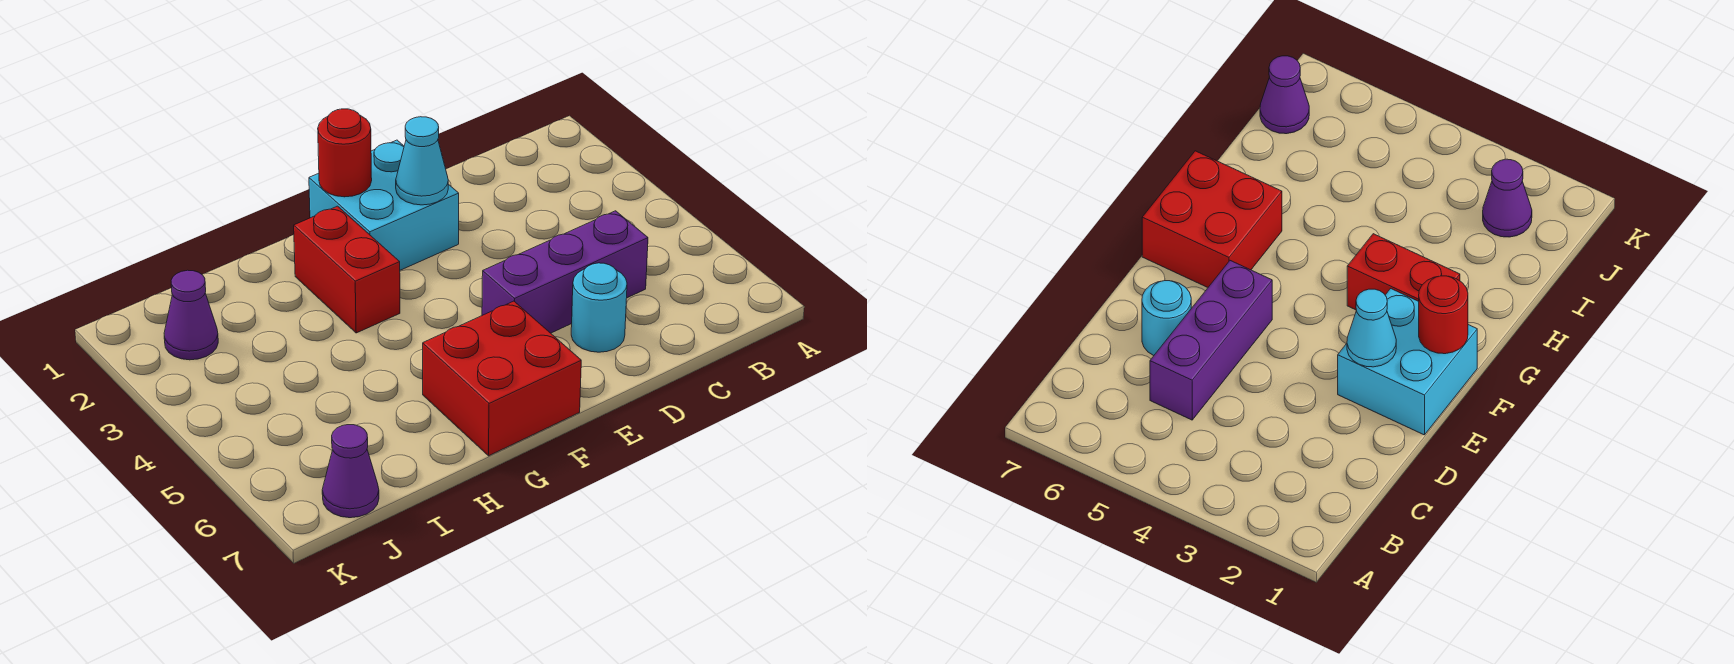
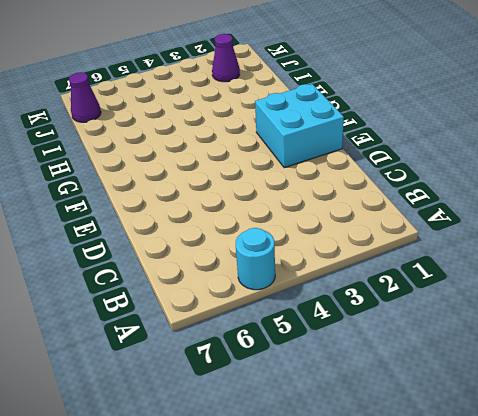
cyan round brick A5 level 1 -> cyan round brick D6 level 1
none -> purple brick C5:E5 level 1
none -> red brick F6:G7 level 1

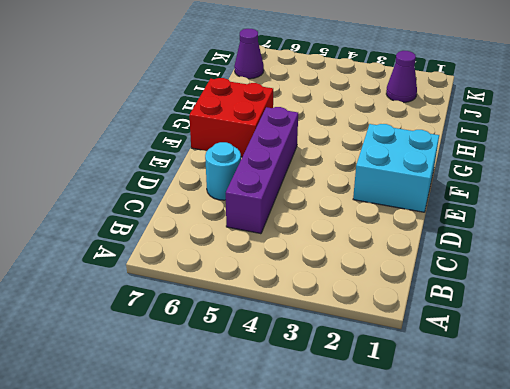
purple brick C5:F5 level 1 -> purple brick C5:E5 level 1
none -> red brick G2:G3 level 1
none -> cyan cone E2 level 2

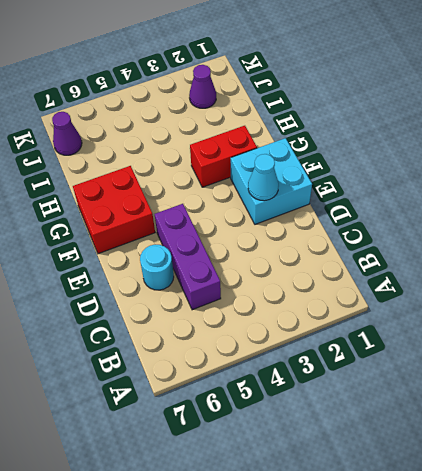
none -> red round brick F1 level 2

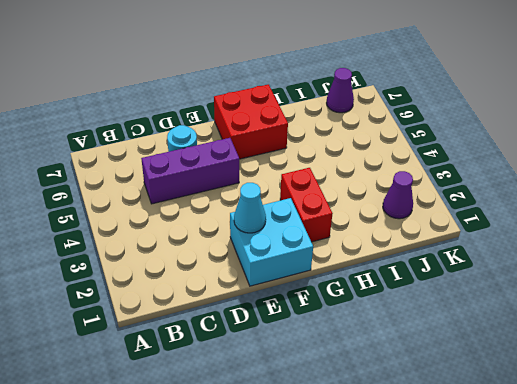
none -> red round brick F1 level 2

